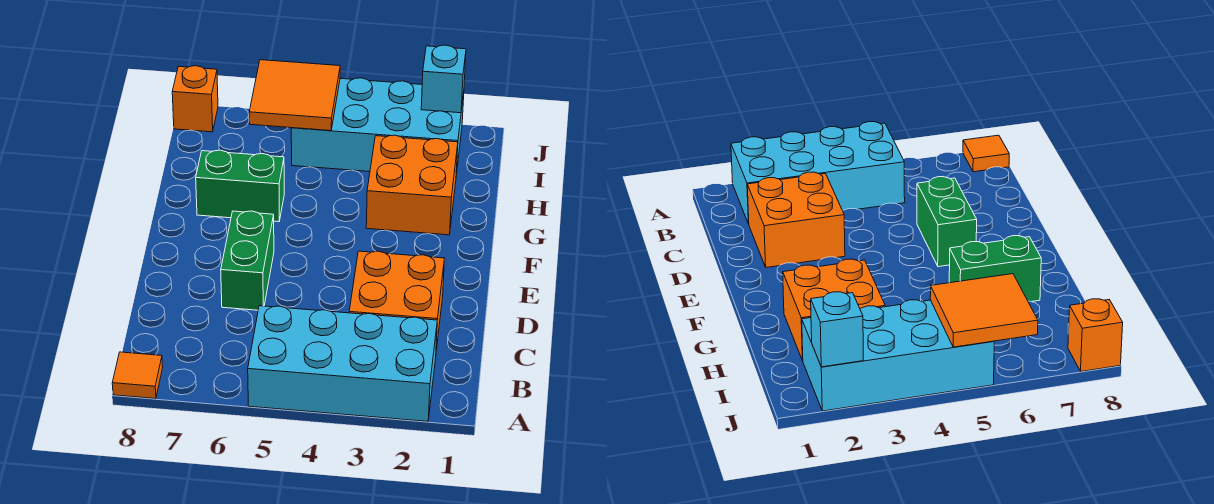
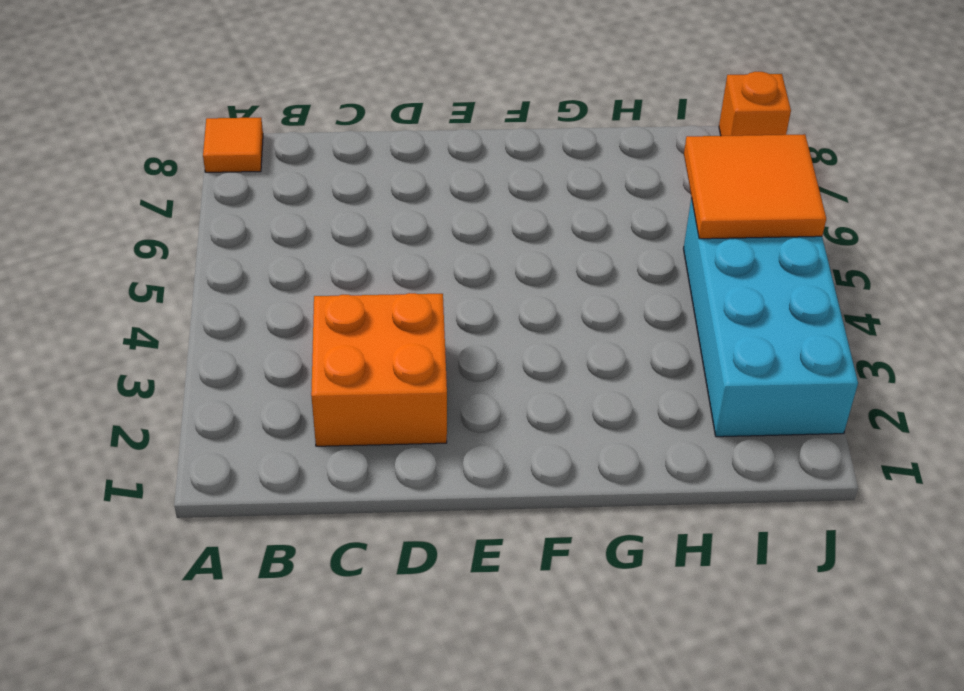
none -> cyan brick A2:B5 level 1
none -> green brick D6:E6 level 1

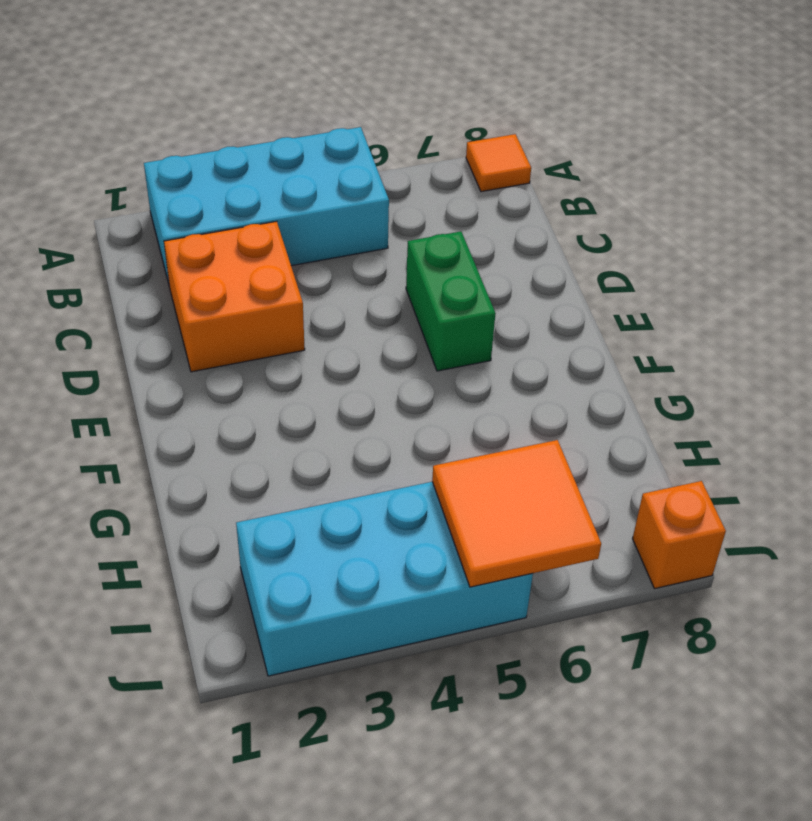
none -> orange brick G2:H3 level 1
none -> green brick G6:G7 level 1

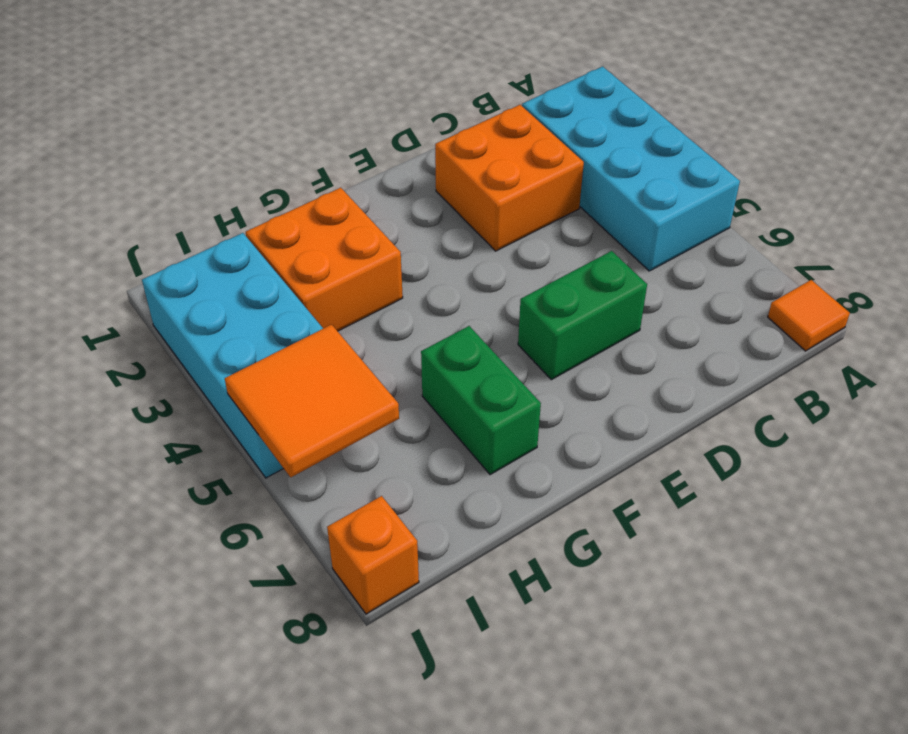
none -> cyan brick J2 level 2

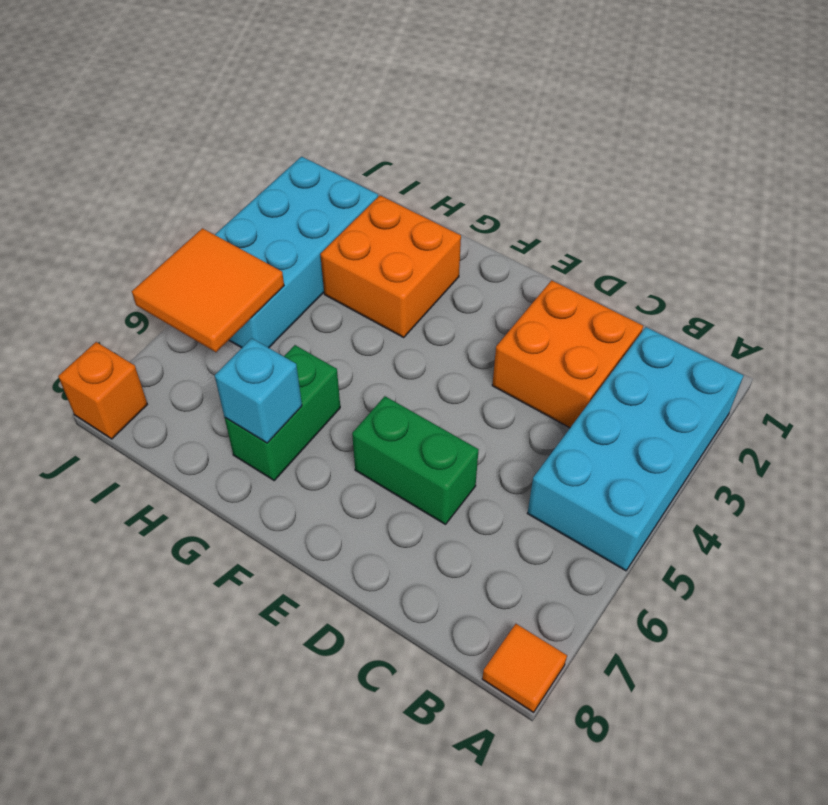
cyan brick G7 level 2 -> cyan brick J2 level 2

